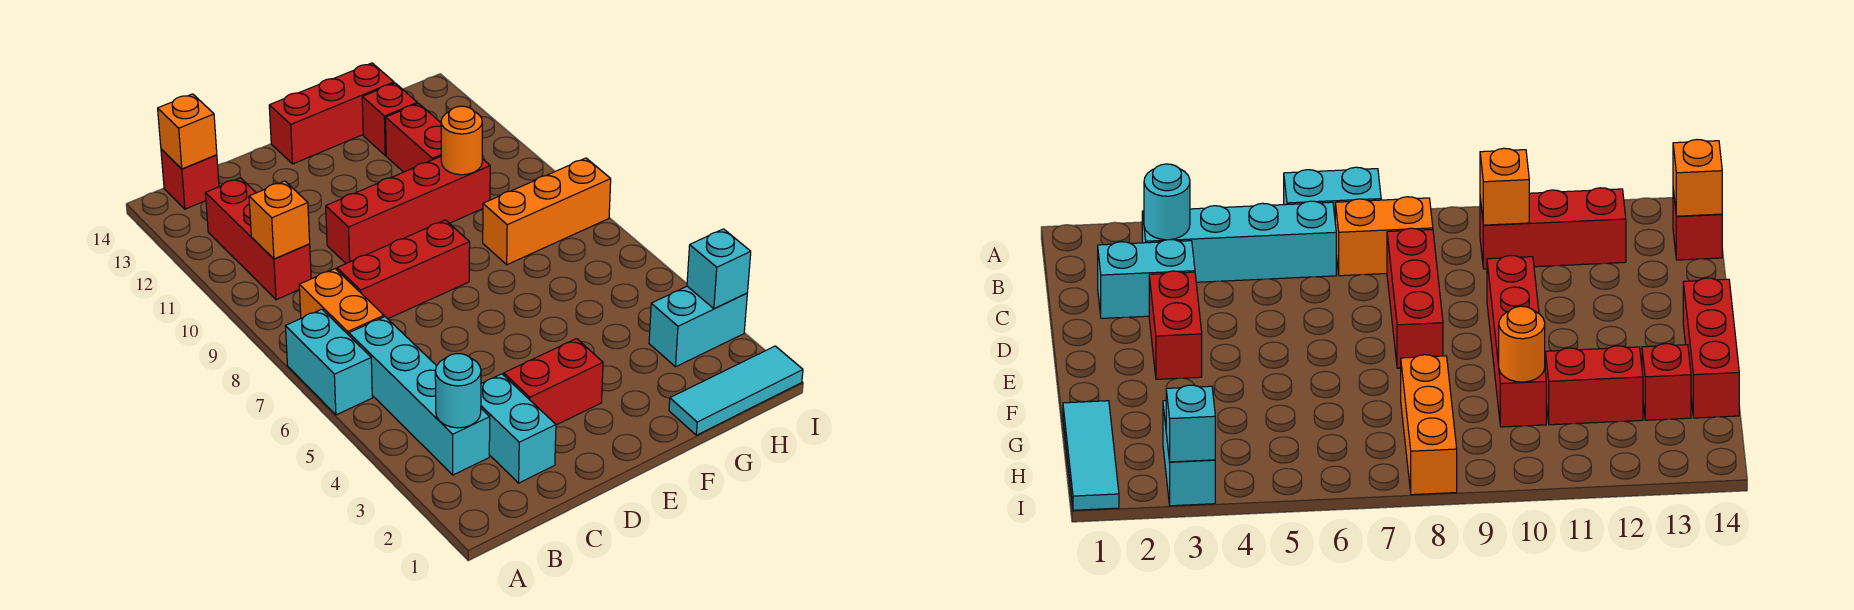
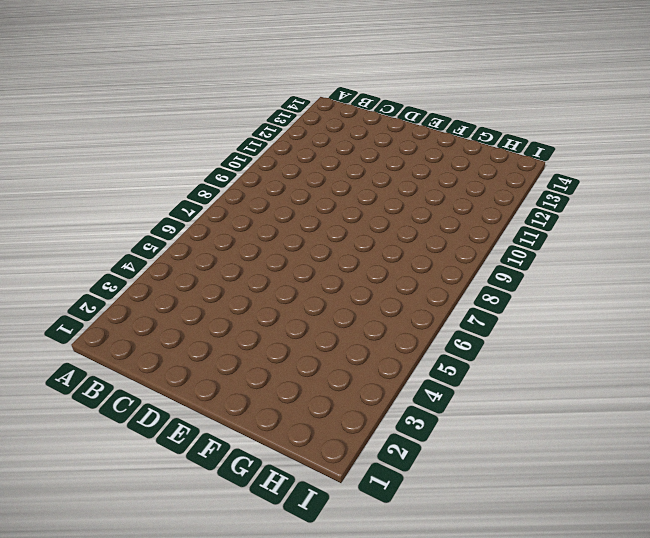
none -> cyan brick A6:A7 level 1
none -> cyan brick B3:B6 level 1
none -> orange brick B7:B8 level 1

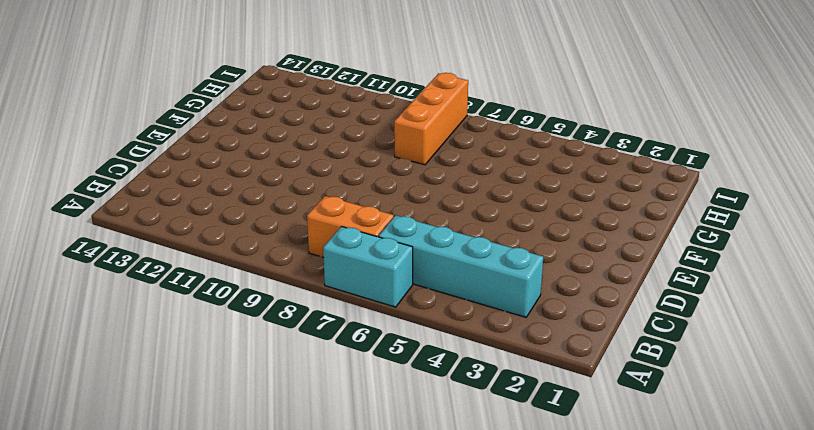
none -> red brick B10:B12 level 1
none -> red brick B14 level 1
none -> cyan brick C2:C3 level 1

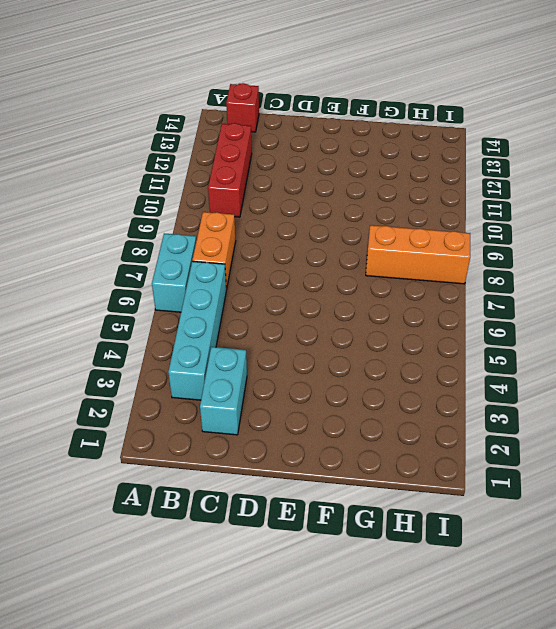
none -> red brick C8:E8 level 1
none -> red brick D3:E3 level 1
none -> red brick D10:G10 level 1

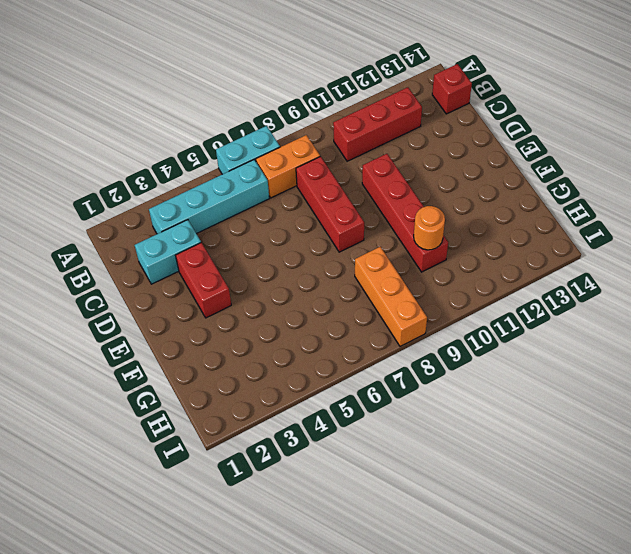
none -> red brick E14:G14 level 1
none -> cyan tile G1:I1 level 1
none -> red brick G11:G12 level 1

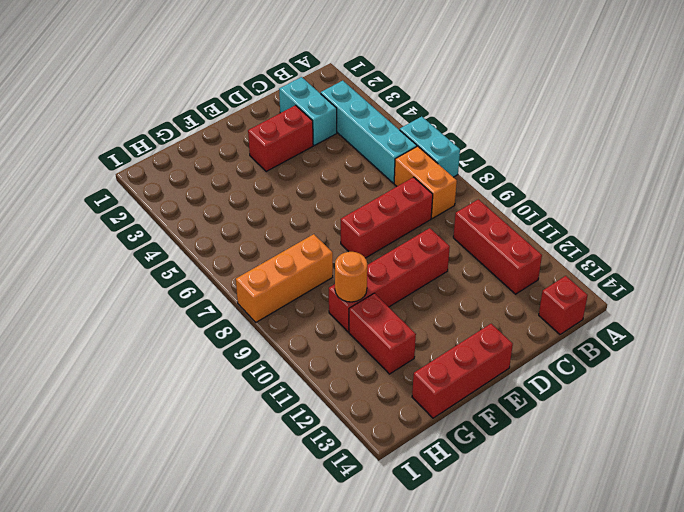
none -> cyan tile G1:I1 level 1
none -> red brick G13 level 1
none -> cyan brick H3:I3 level 1

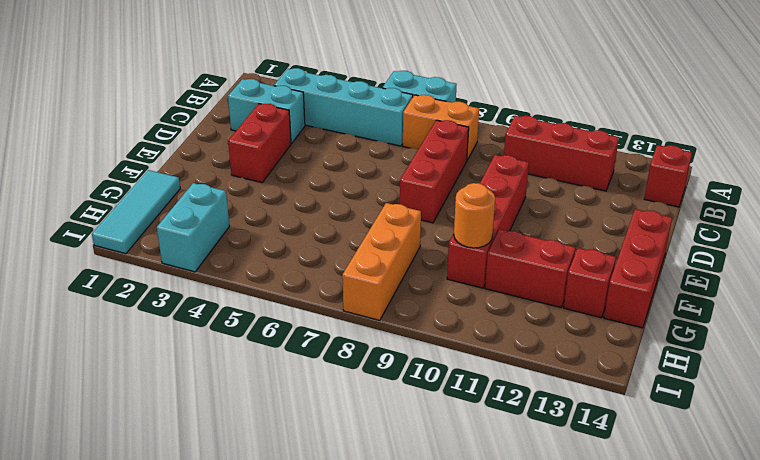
none -> cyan round brick B3 level 2
none -> orange brick B10 level 2
none -> orange brick B14 level 2

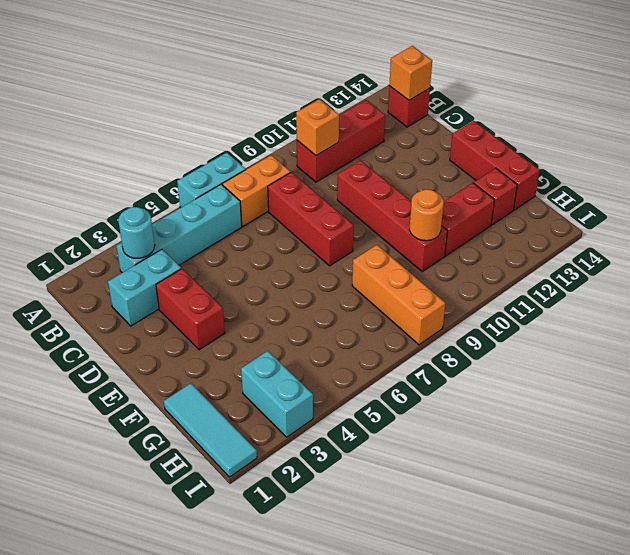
none -> cyan brick I3 level 2

